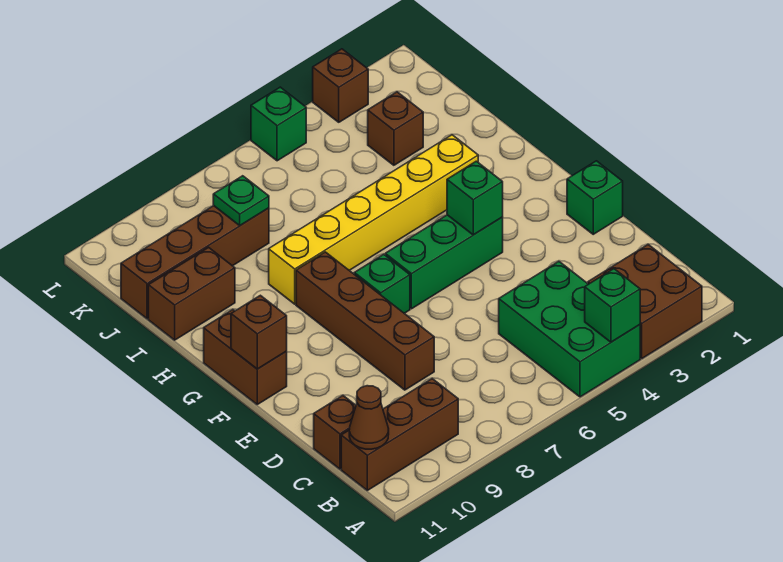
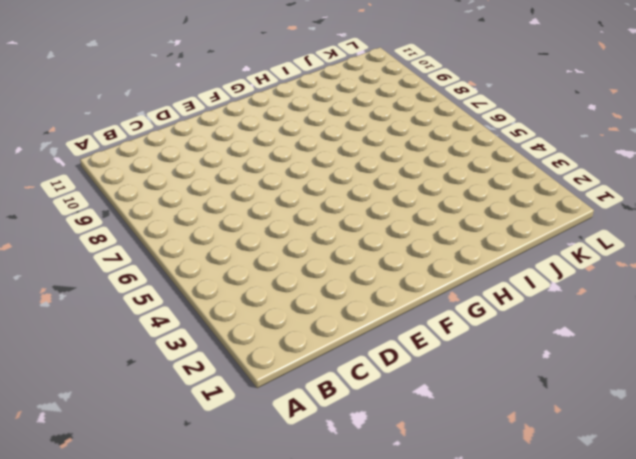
none -> brown brick A2:B3 level 1
none -> green brick A4:C5 level 1
none -> brown brick B9:B11 level 1

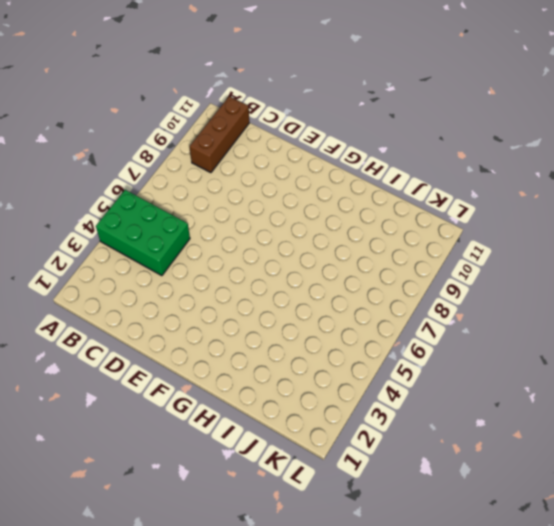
none -> brown brick A2:B3 level 1
none -> brown brick C11 level 1
none -> brown brick D8:G8 level 1

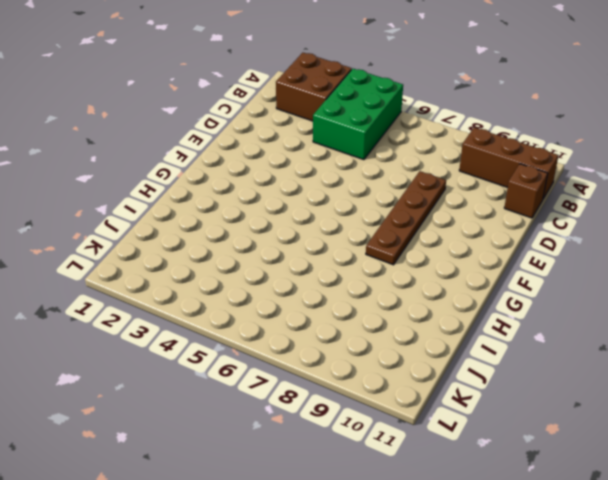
brown plate D8:G8 level 1 -> brown brick D8:G8 level 1
none -> green brick E1 level 1
none -> green brick F4:F6 level 1
none -> green brick F7 level 1

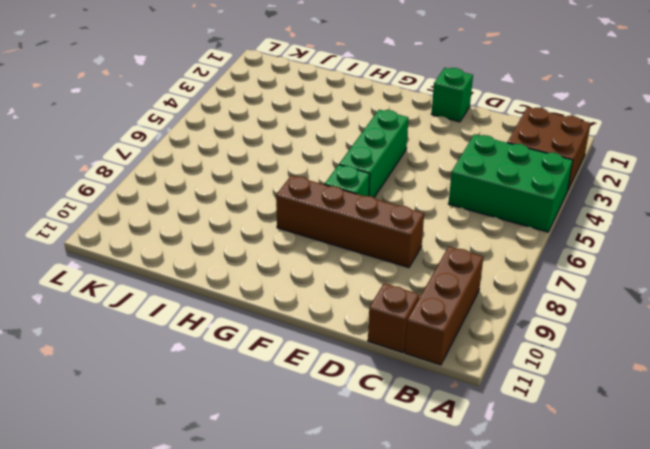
none -> brown brick F11:G11 level 1
none -> yellow brick H3:H8 level 1
none -> brown brick I10:I11 level 1

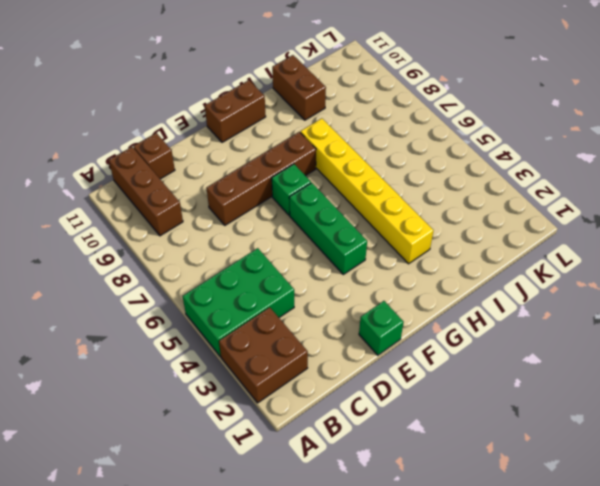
none -> brown brick J3 level 1
none -> brown brick J8:J11 level 1
none -> brown brick L3 level 1

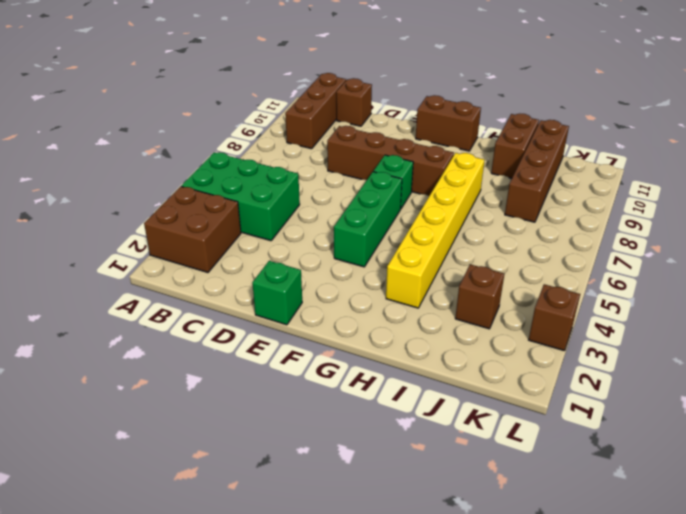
none -> green brick L5 level 1
none -> green brick A4 level 2
none -> brown cone B11 level 2

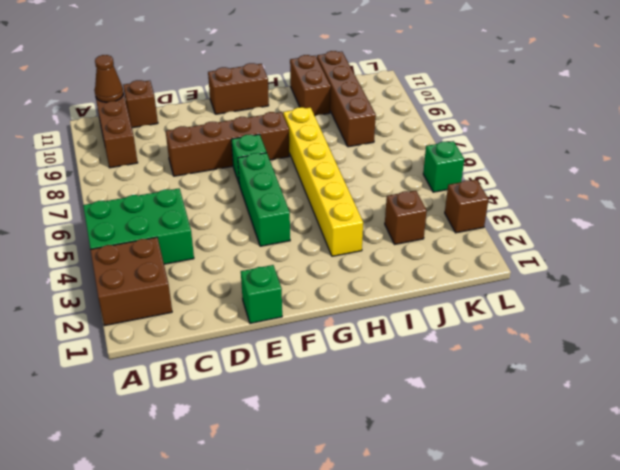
none -> green brick A4 level 2
none -> green brick F4 level 2
none -> brown brick F11 level 2

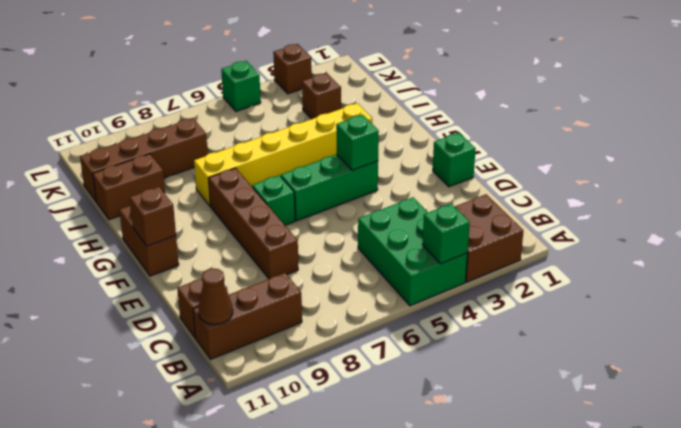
none -> green plate J8 level 2

